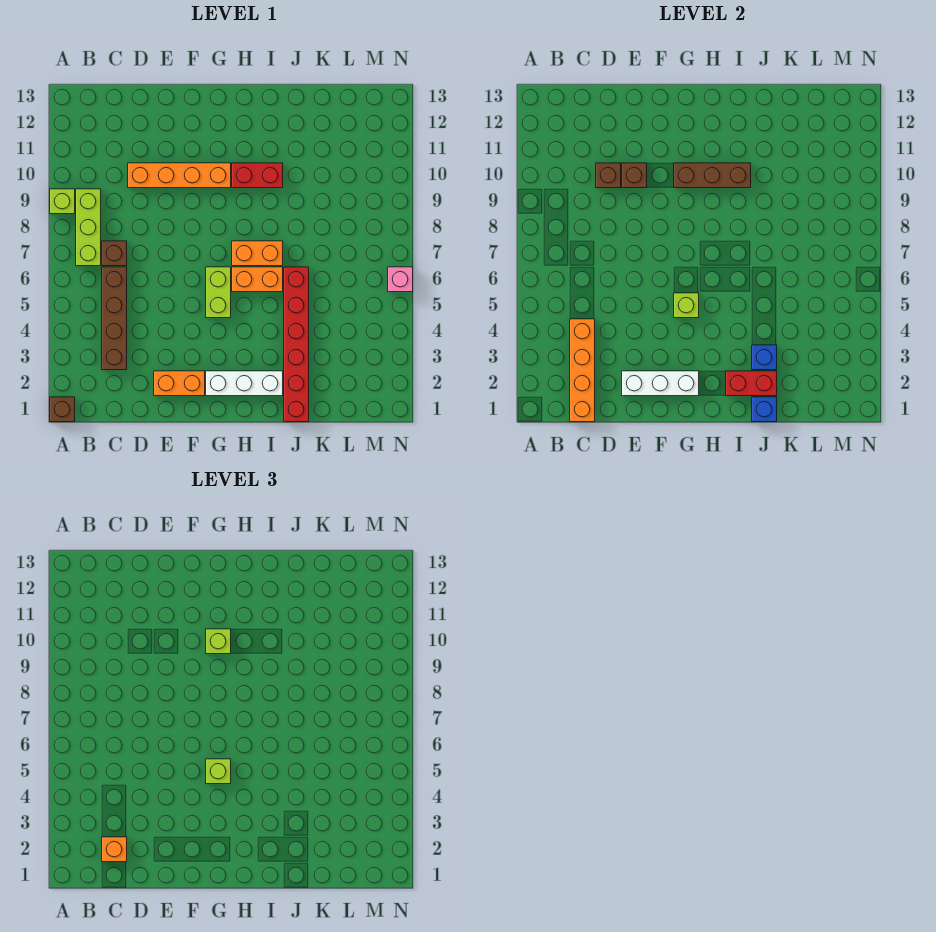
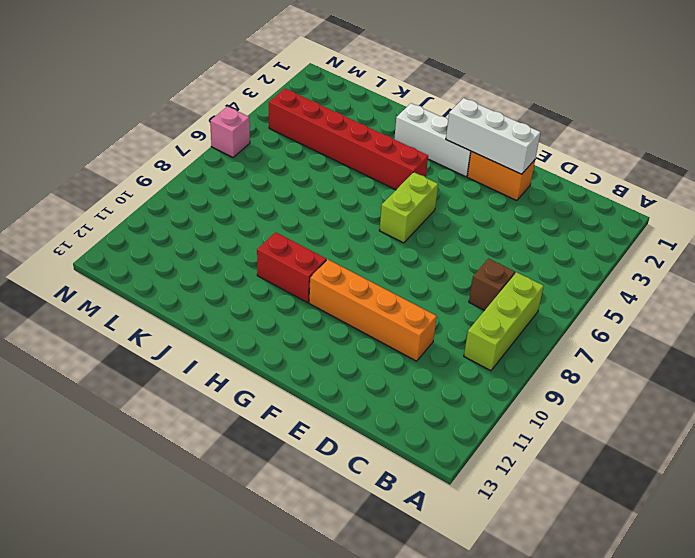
red brick H4:M4 level 1 -> red brick J1:J6 level 1
none -> brown brick A1 level 1
none -> lime brick A9 level 1
none -> brown brick C3:C6 level 1

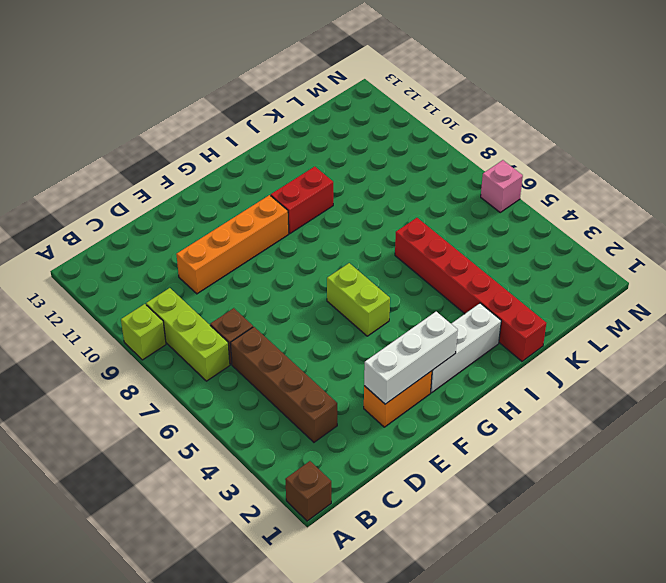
none -> orange brick H6:I6 level 1
none -> orange brick H7:I7 level 1
none -> orange brick C1:C4 level 2

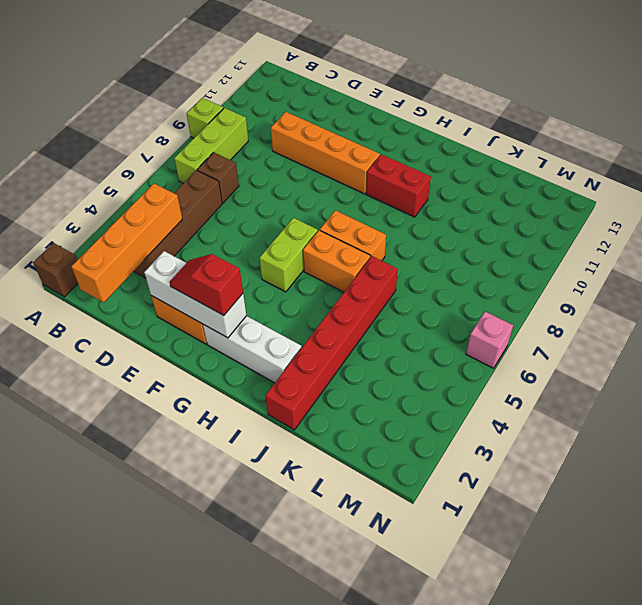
red slope F2:G2 level 3 top G -> none
none -> brown brick D10 level 2
none -> brown brick E10 level 2
none -> lime brick G5 level 2

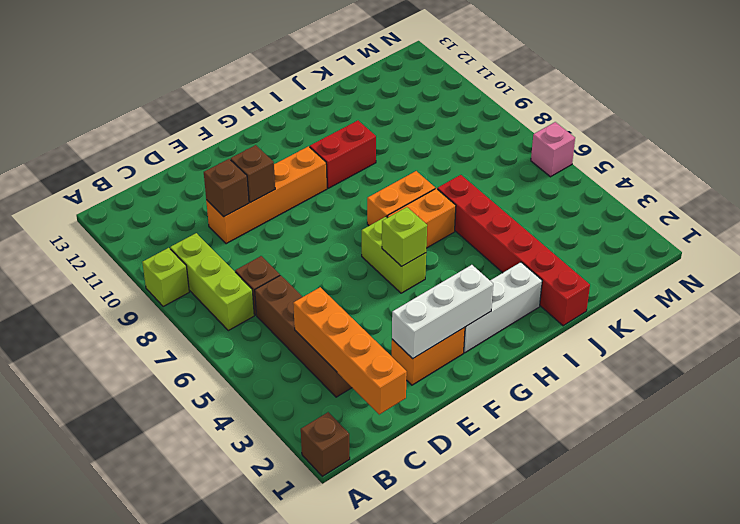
none -> brown brick G10:I10 level 2
none -> red brick I2:J2 level 2
none -> blue brick J1 level 2

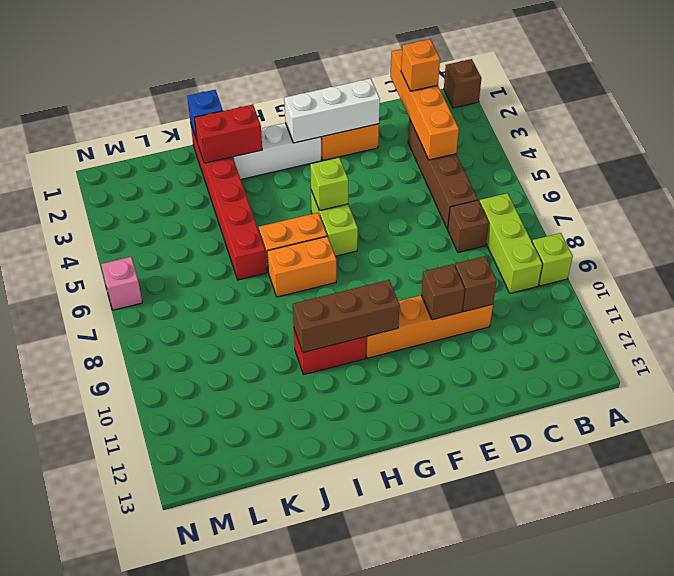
none -> blue brick J3 level 2
none -> lime brick G5 level 3
none -> lime brick G10 level 3

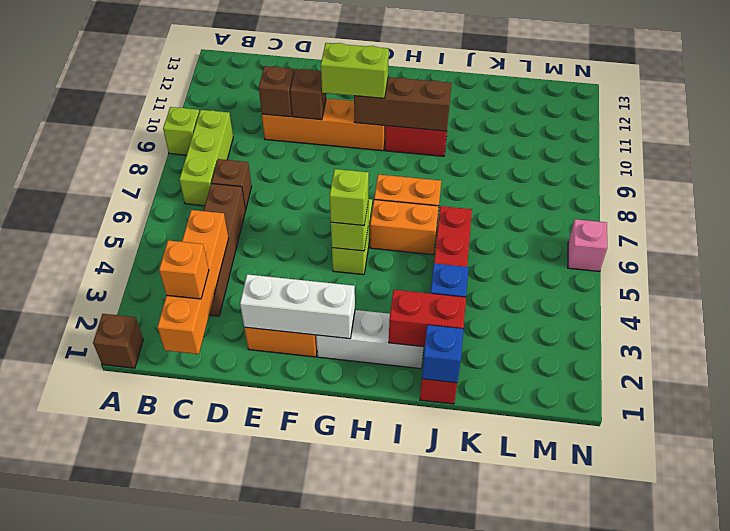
lime brick F10:G10 level 3 -> lime brick G10 level 3

